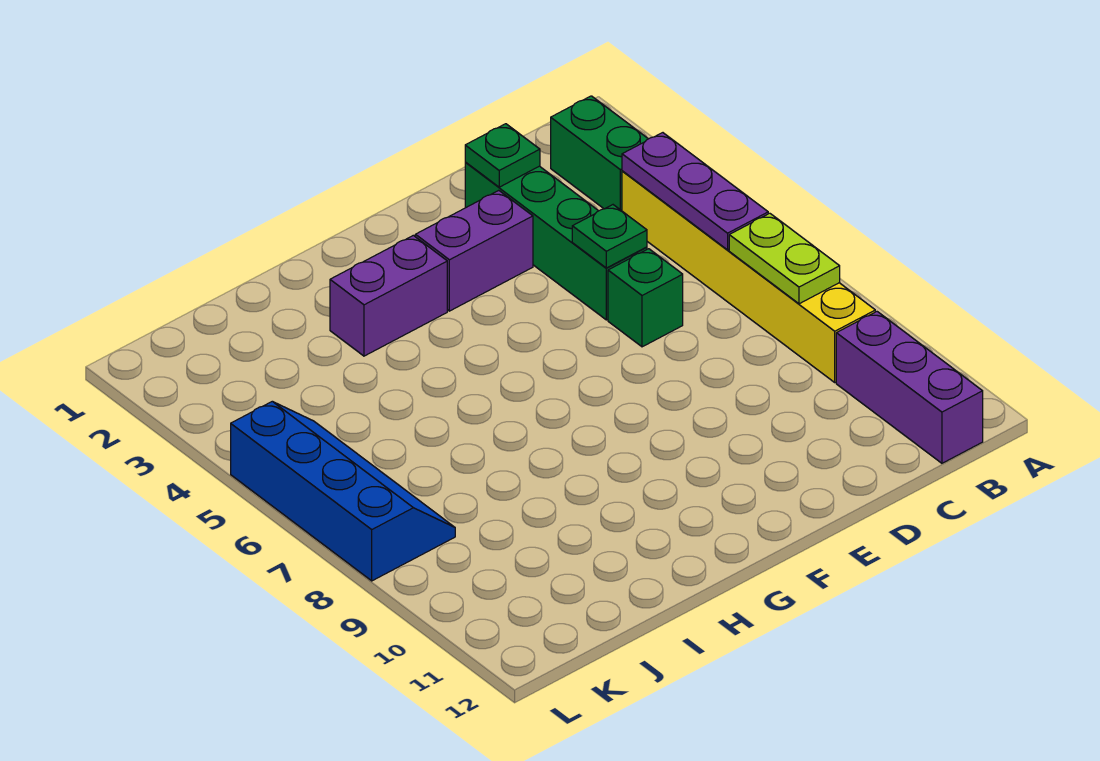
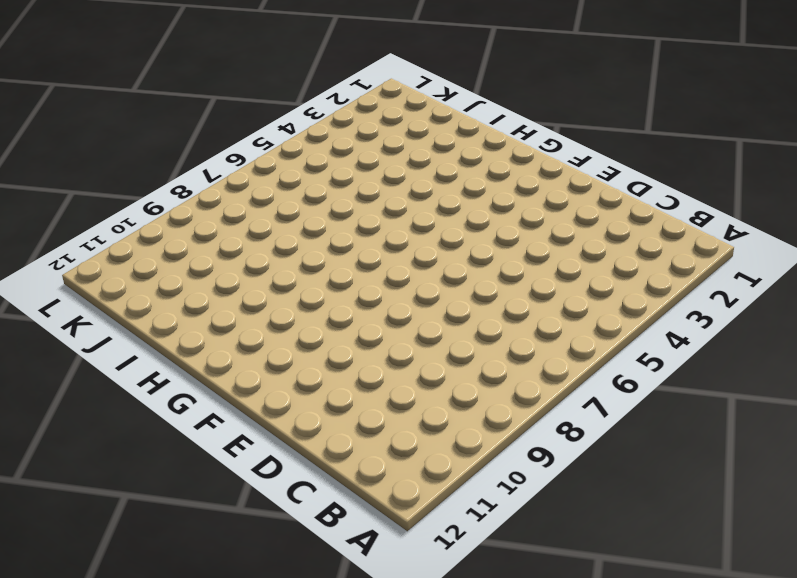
none -> green brick B2:B3 level 1
none -> yellow brick B4:B9 level 1
none -> purple brick B10:B12 level 1

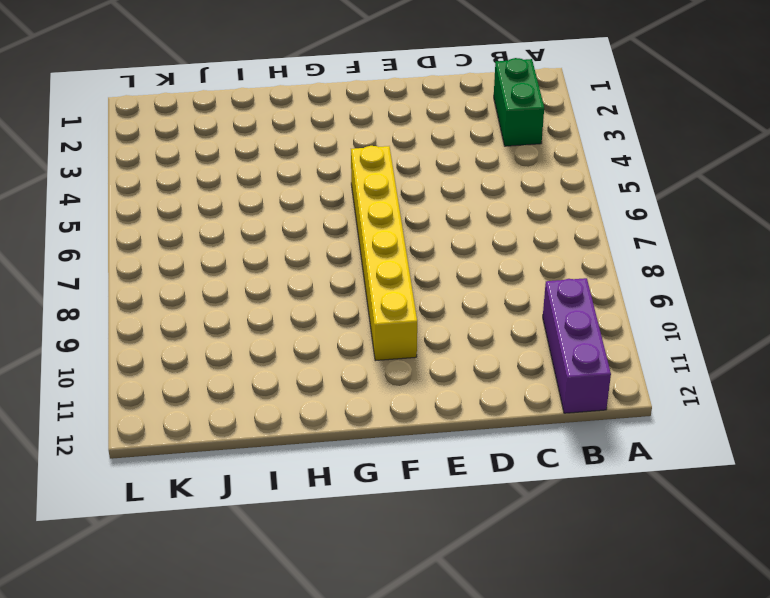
yellow brick F5:F10 level 1 -> yellow brick B4:B9 level 1
none -> green brick D2:D5 level 1
none -> green brick D6 level 1
none -> purple brick E3:F3 level 1

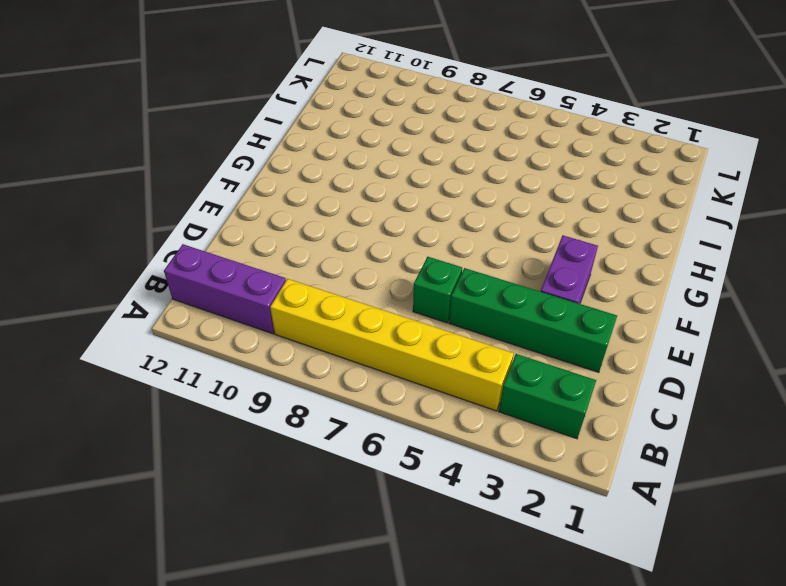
none -> purple brick G3:H3 level 1
none -> blue slope K5:L8 level 1 top L
none -> purple plate B4:B6 level 2

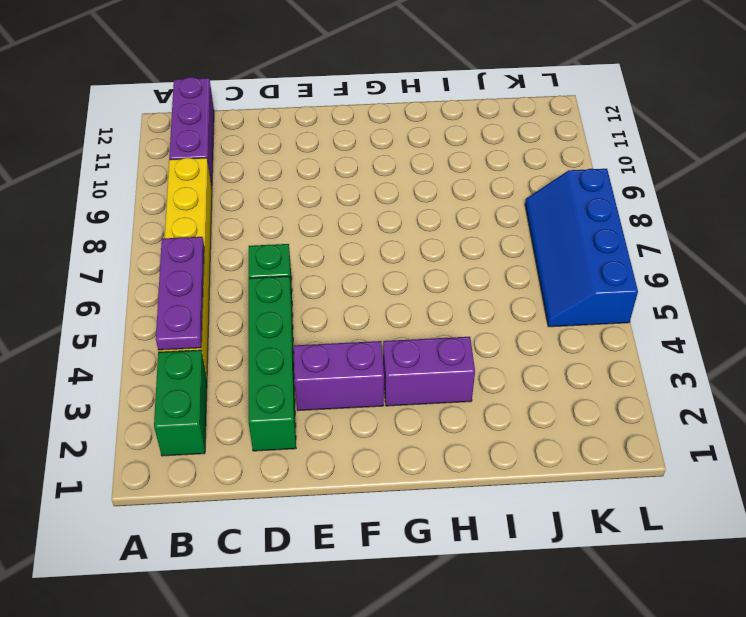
none -> lime plate B7:B8 level 2
none -> green plate D2 level 2
none -> green plate D5 level 2

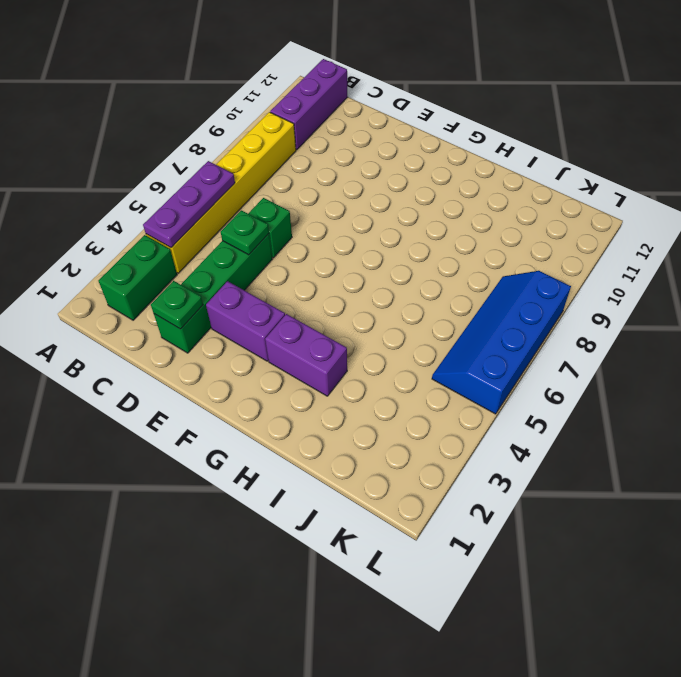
none -> lime plate B7:B8 level 2

